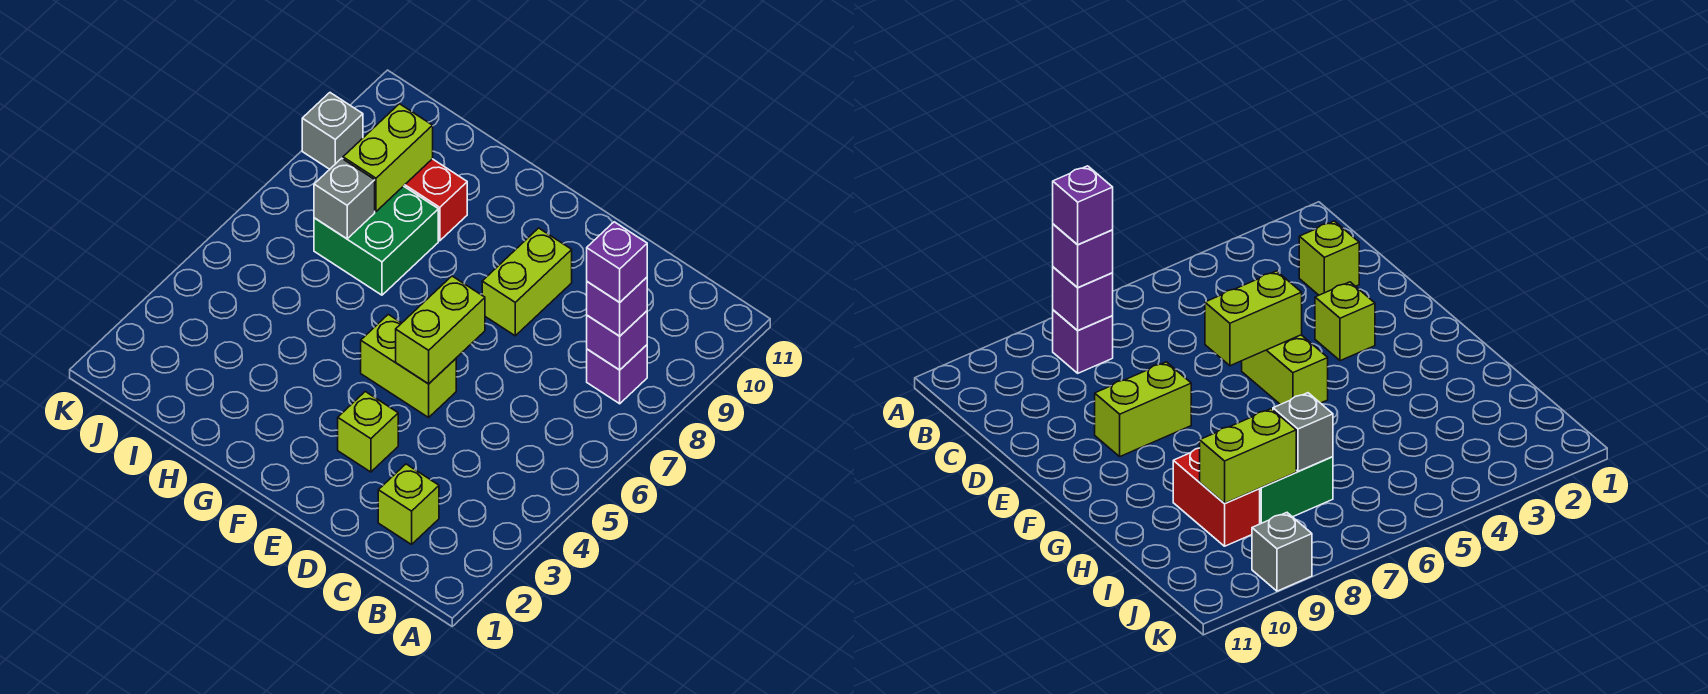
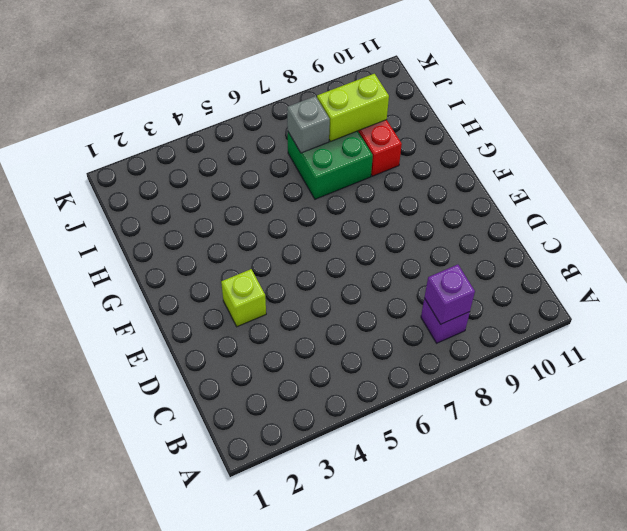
none -> lime brick C2 level 1
none -> lime brick E5:F5 level 1
none -> lime brick E8:E9 level 1

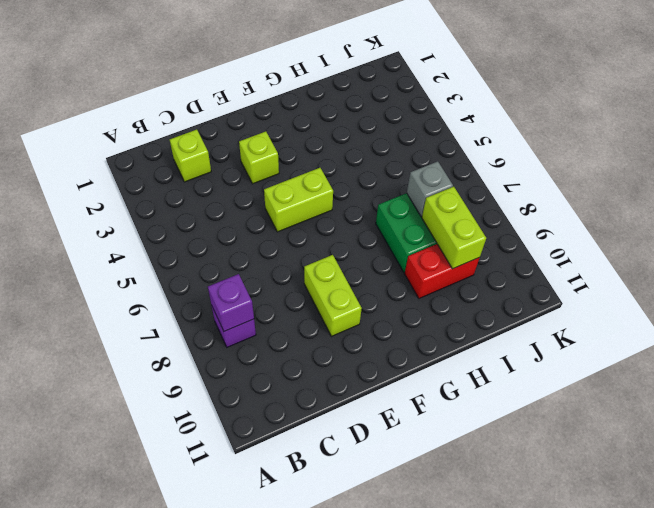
none -> grey brick K9 level 1
none -> lime brick E5:E6 level 2
none -> purple brick B8 level 3

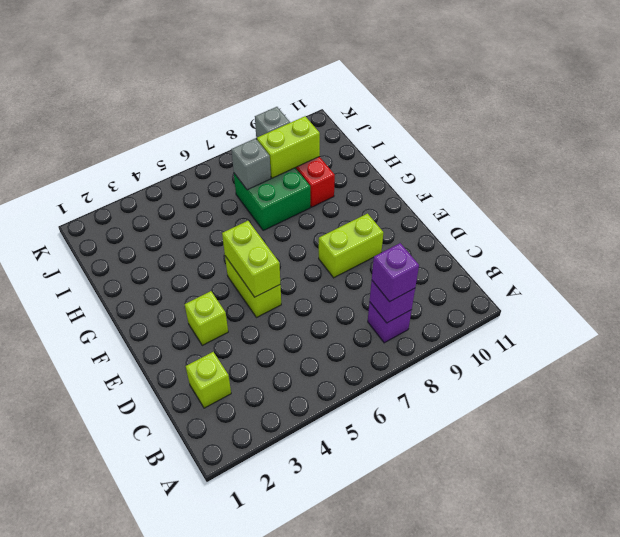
lime brick E5:F5 level 2 -> lime brick E5:E6 level 2
none -> purple brick B8 level 4

